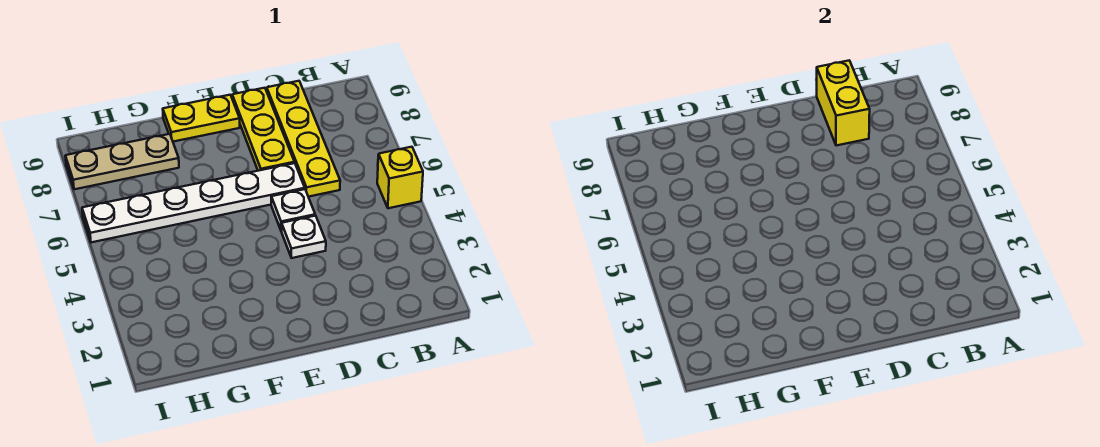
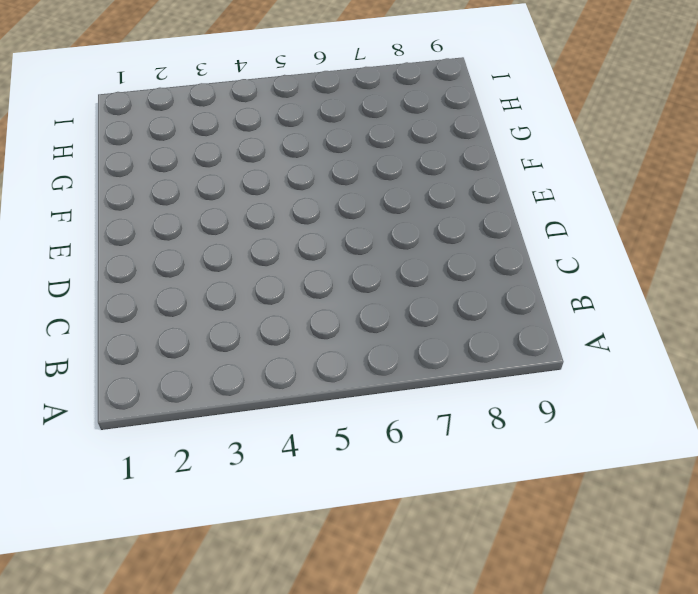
none -> yellow brick A5 level 1
none -> yellow plate C6:C9 level 1

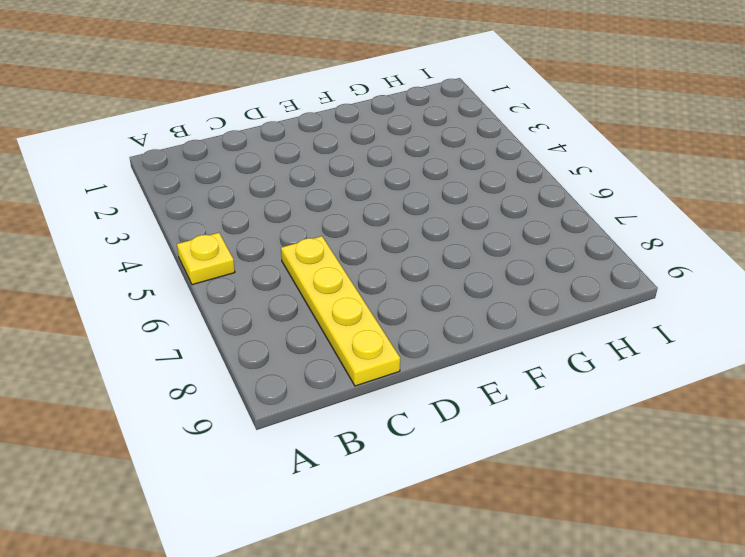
yellow plate A5 level 1 -> yellow brick A5 level 1
none -> white plate D4 level 1
none -> white plate D5 level 1

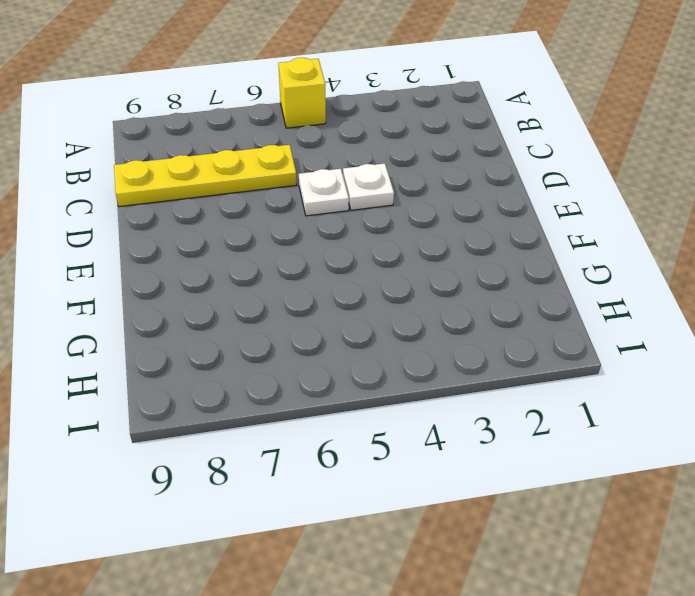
none -> white plate D6:I6 level 1
none -> yellow plate D7:D9 level 1

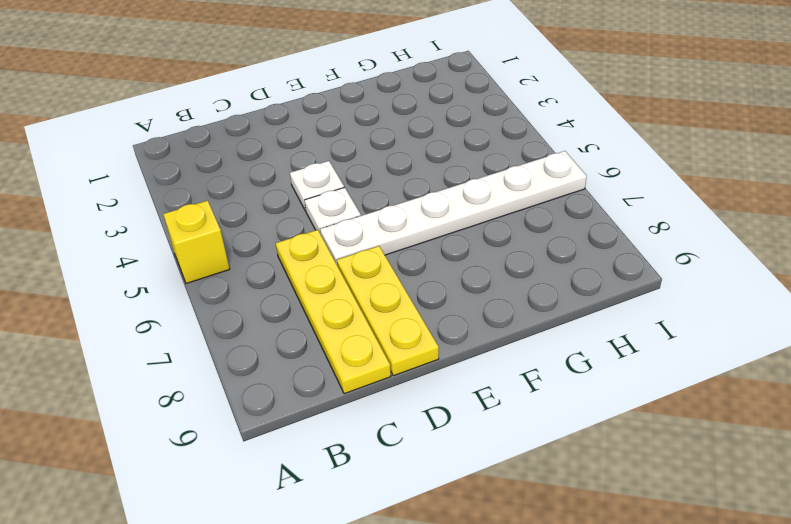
none -> yellow plate E9:F9 level 1
none -> tan plate G8:I8 level 1

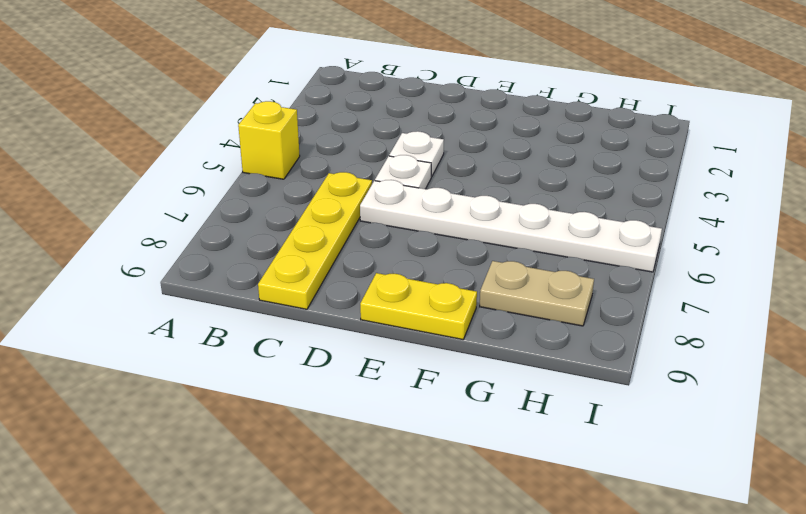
tan plate G8:H8 level 1 -> tan plate G8:I8 level 1
none -> yellow plate D7:D9 level 1
none -> yellow brick C8:C9 level 2

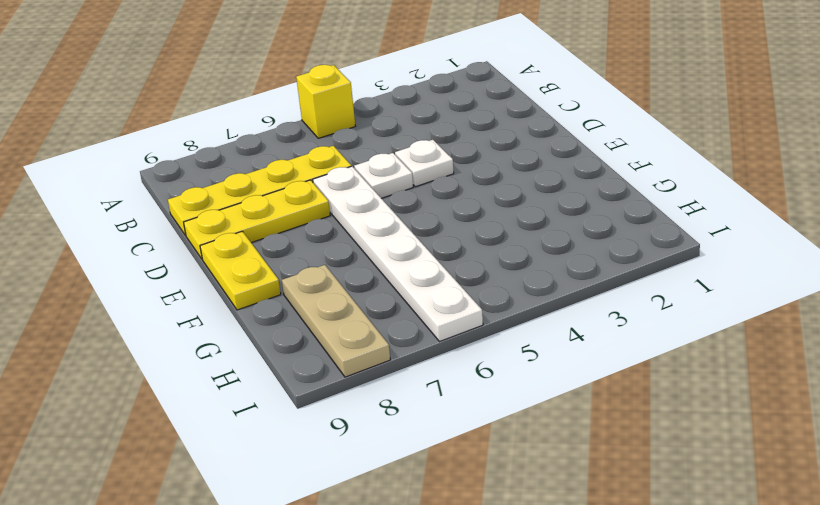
none -> yellow brick C8:C9 level 2

